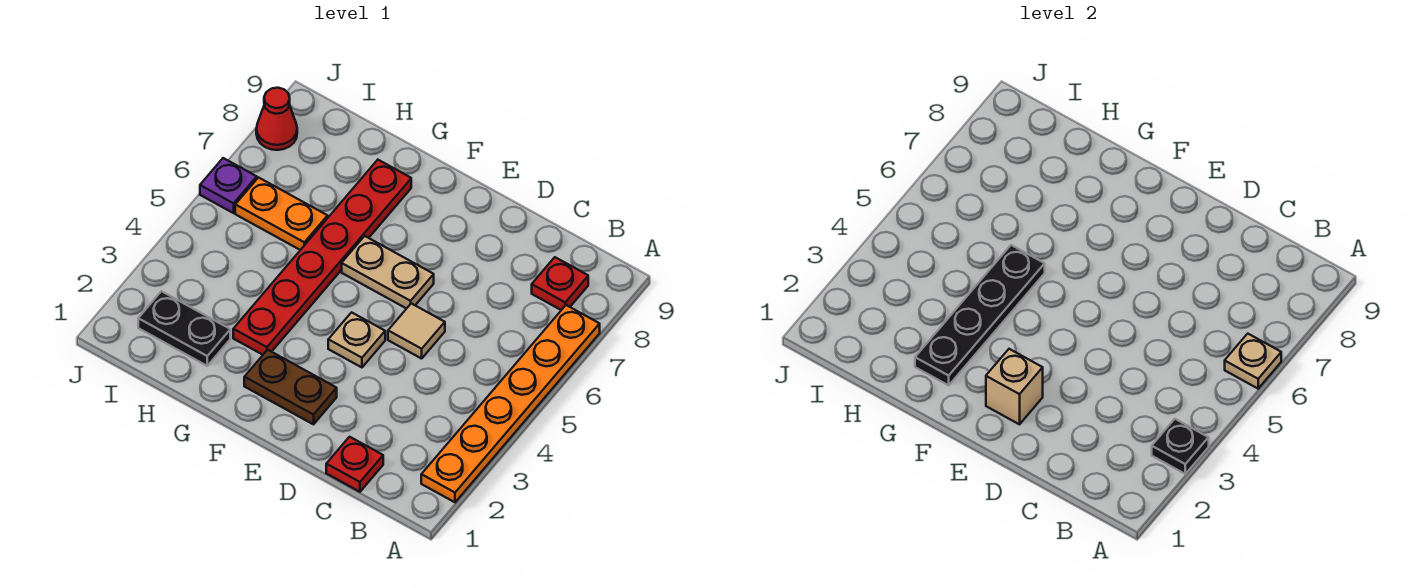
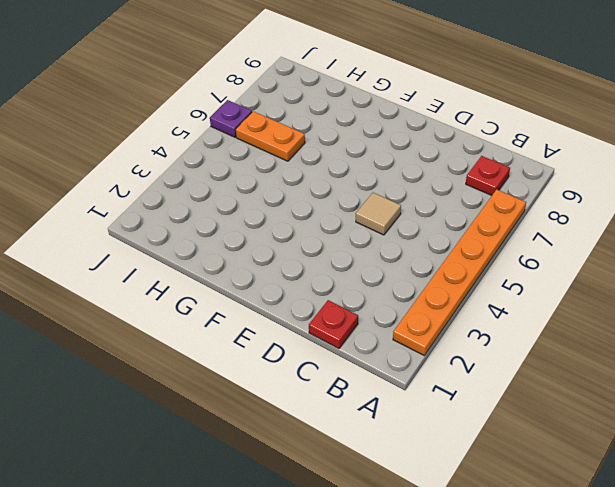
none -> brown plate E2:F2 level 1
none -> tan plate E4 level 1
none -> tan plate E6:F6 level 1

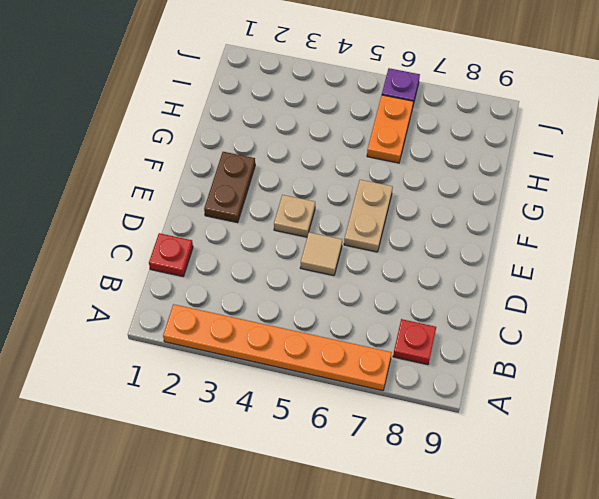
none -> red plate G3:G8 level 1
none -> black plate H2:I2 level 1
none -> red cone J8 level 1

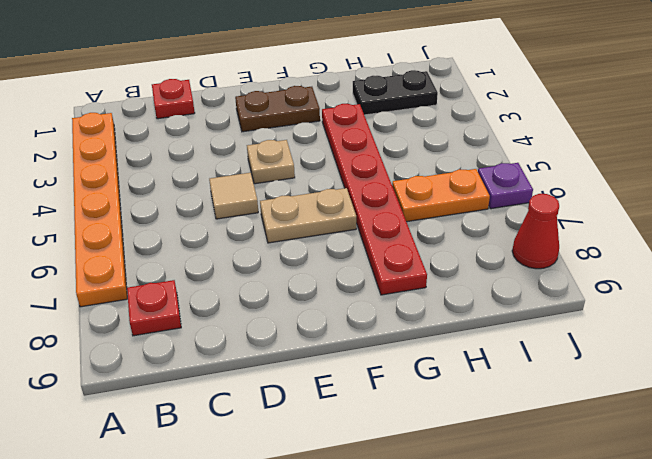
none -> black plate A3 level 2
none -> tan plate A6 level 2
none -> tan brick E2 level 2

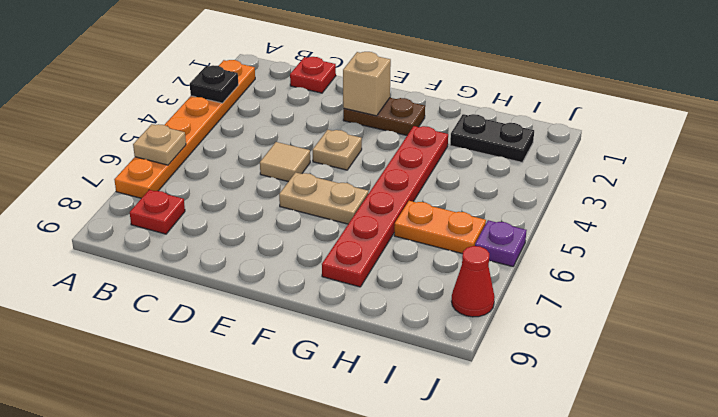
none -> black plate G2:G5 level 2

